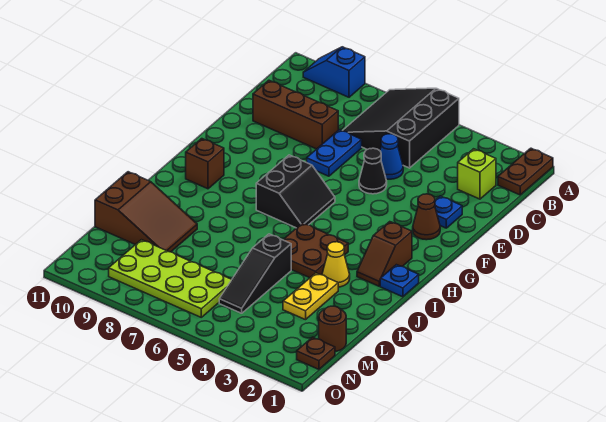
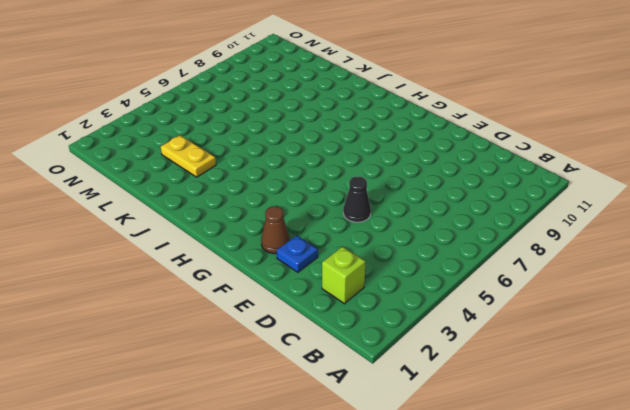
none -> brown plate A1:B1 level 1
none -> black slope A5:C7 level 1 top 5
none -> blue slope A9:A10 level 1 top 9

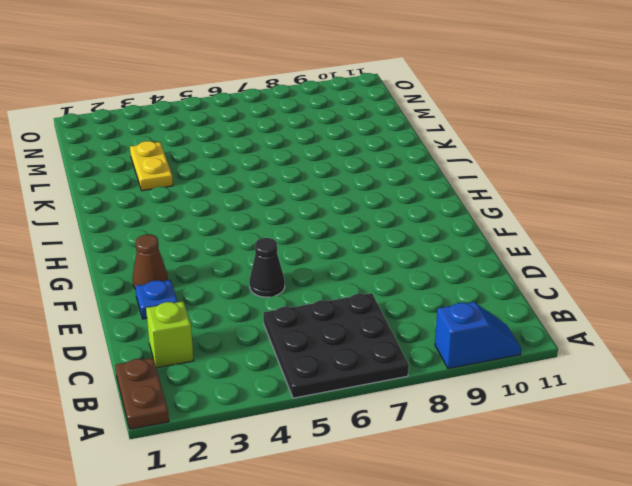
black plate A5:C7 level 1 -> black slope A5:C7 level 1 top 5
none -> blue cone D5 level 1
none -> blue plate D7:E7 level 1
none -> brown brick D8:D10 level 1

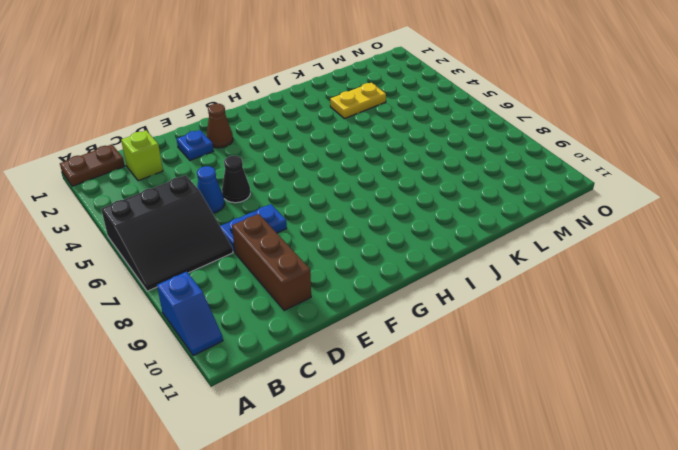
none -> black slope G6:H7 level 1 top 7
none -> brown slope H2:I2 level 1 top H
none -> brown brick H10 level 1

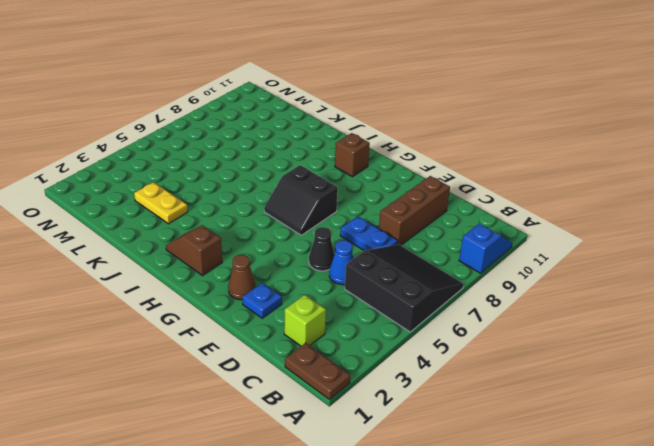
none -> blue plate I1 level 1
none -> brown plate I4:J5 level 1
none -> yellow cone J3 level 1

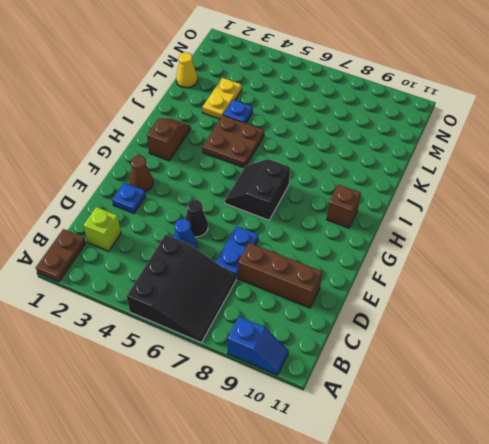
blue plate K4 level 1 -> blue plate I1 level 1
yellow cone L1 level 1 -> yellow cone J3 level 1
none -> black slope K5:M5 level 1 top K
none -> brown slope K9:L11 level 1 top 11
none -> brown round brick M1 level 1

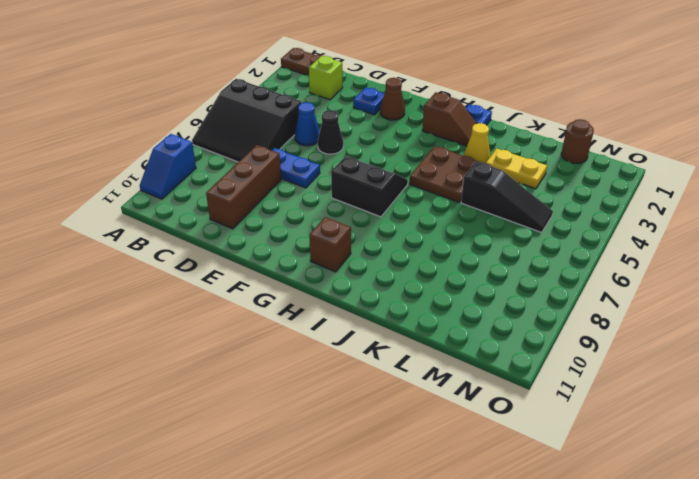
none -> brown slope K9:L11 level 1 top 11
none -> lime plate M6:N9 level 1
none -> brown plate N1 level 1

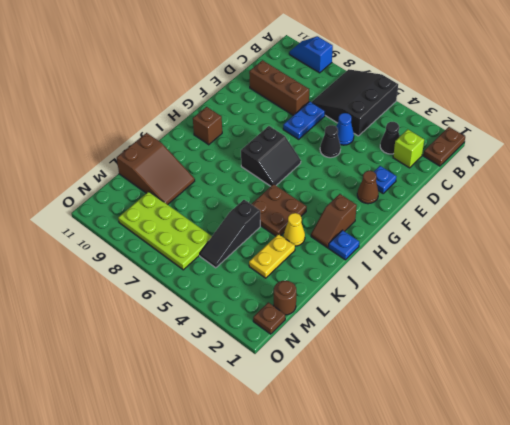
black cone C3 level 1 -> none

